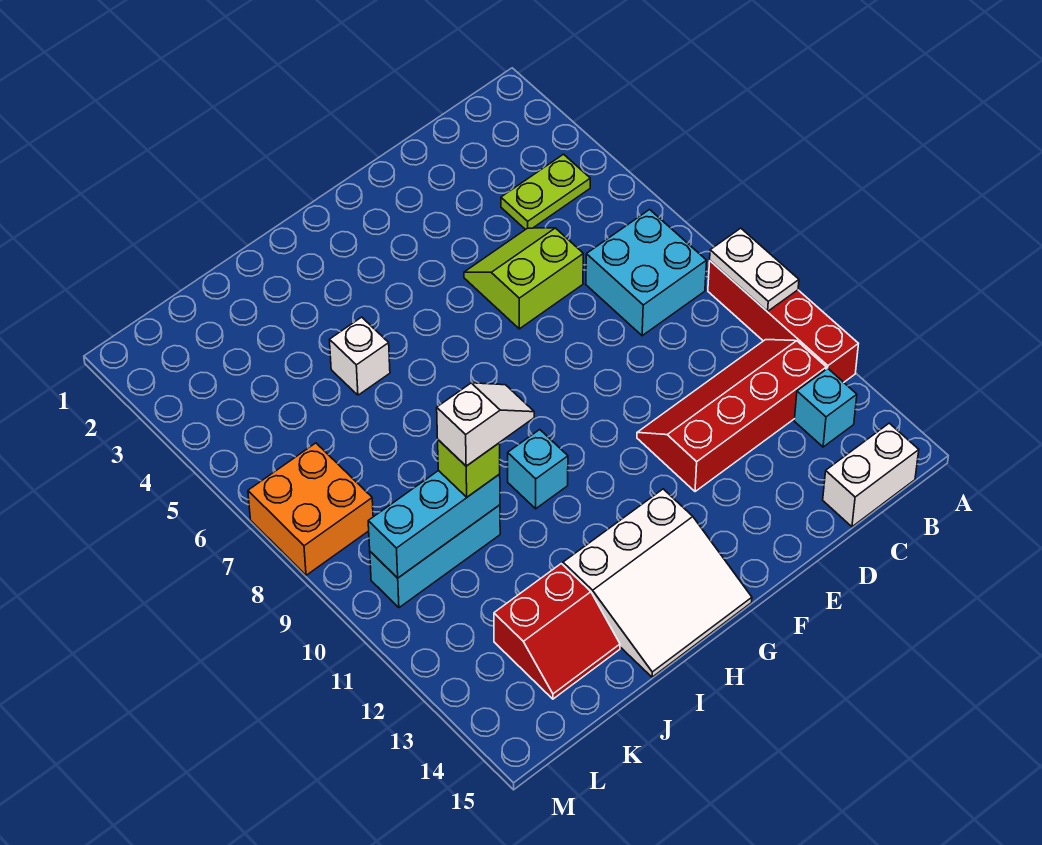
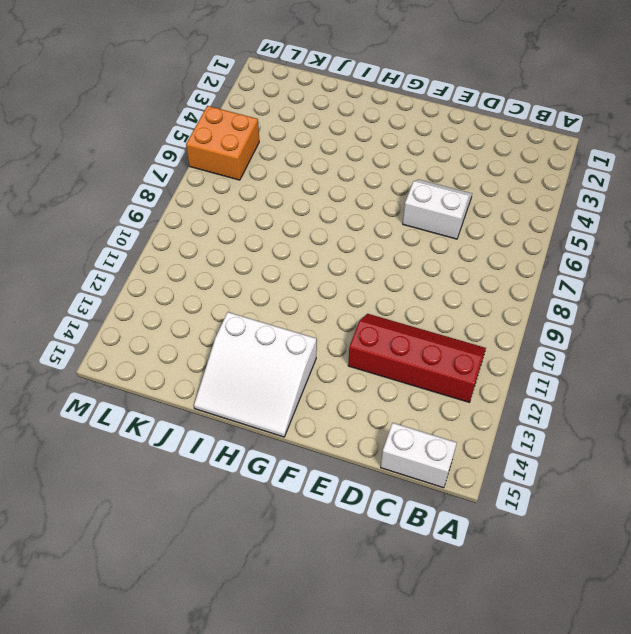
white slope D5:E6 level 1 top 6 -> lime slope D5:E6 level 1 top 6
orange brick L5:M6 level 1 -> orange brick L7:M8 level 1
none -> red brick A9:A12 level 1
none -> lime plate B4:C4 level 1
none -> cyan brick B7:C8 level 1

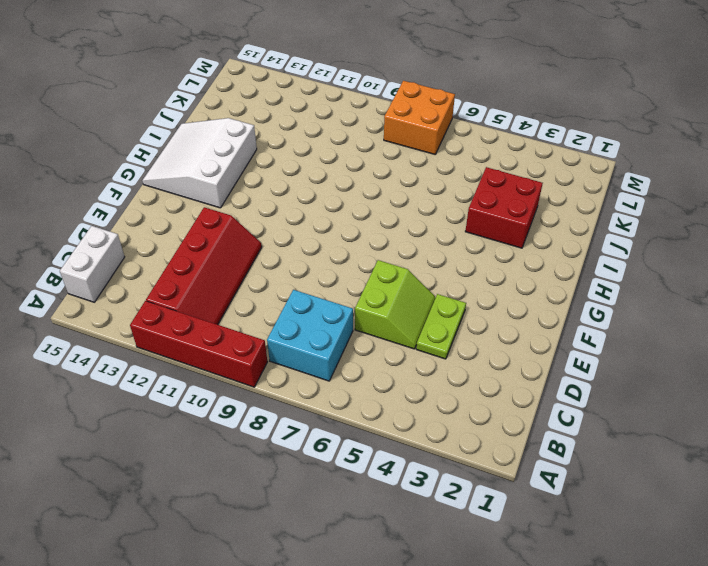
lime plate D4:E4 level 1 -> lime plate B4:C4 level 1
red brick I3:J4 level 1 -> none
none -> cyan brick B13 level 1
none -> cyan brick H10 level 1
none -> white brick I5 level 1

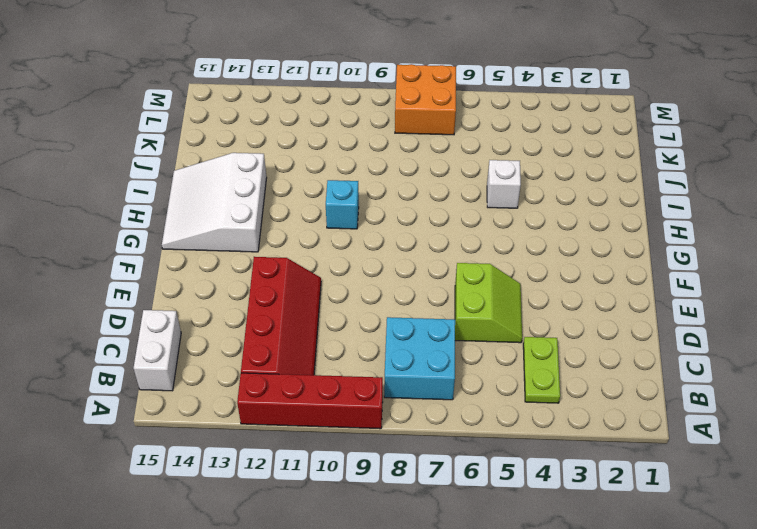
none -> cyan brick B13 level 1
none -> cyan brick J10:L10 level 1
none -> red slope J13:K14 level 1 top 13

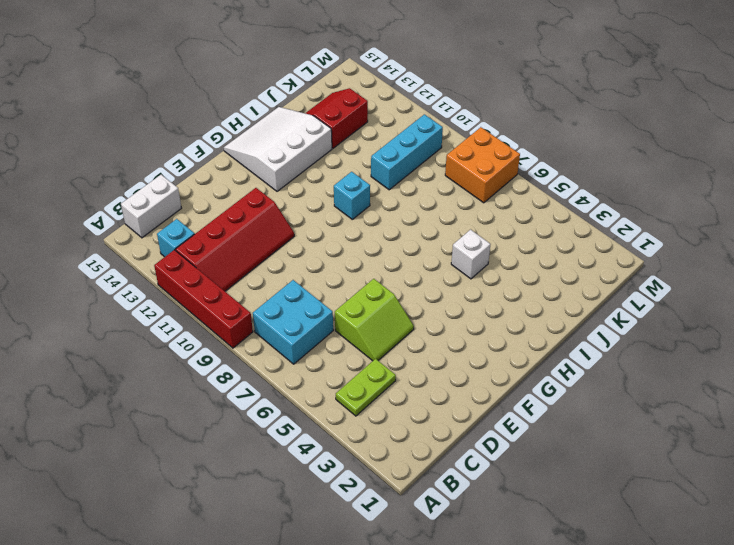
none -> white plate A9:A10 level 2
none -> cyan brick J10:L10 level 2
none -> lime brick J10 level 3

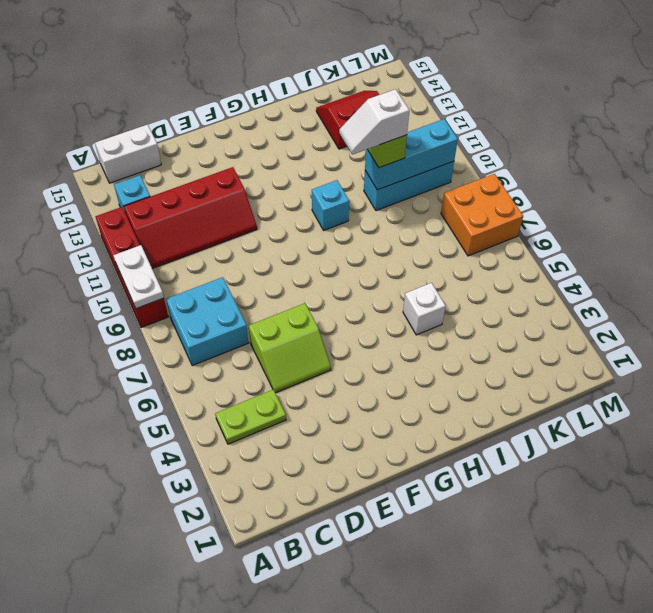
none -> white slope G13:I15 level 1 top 13

